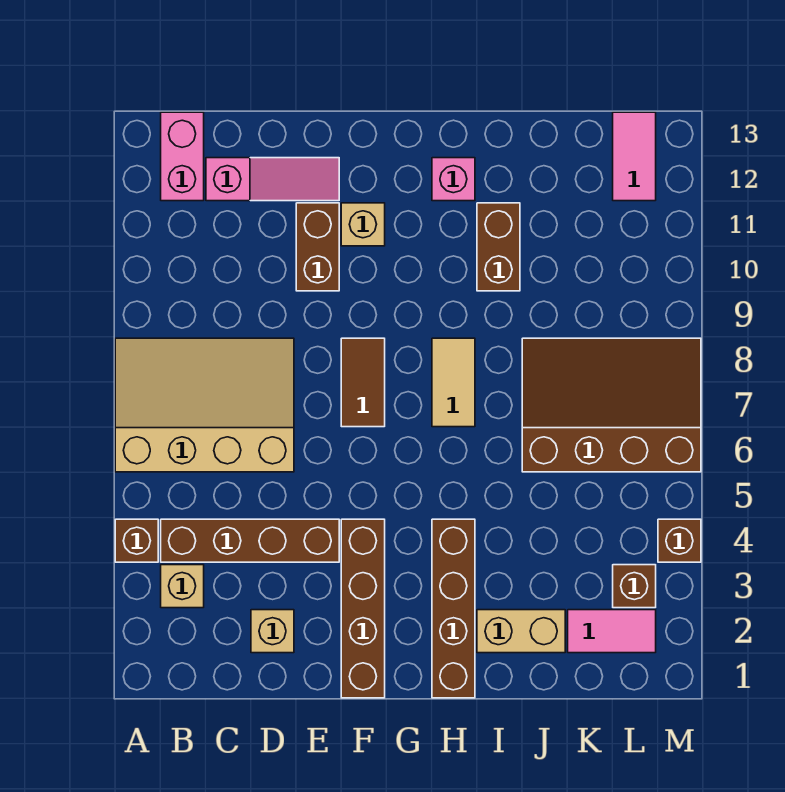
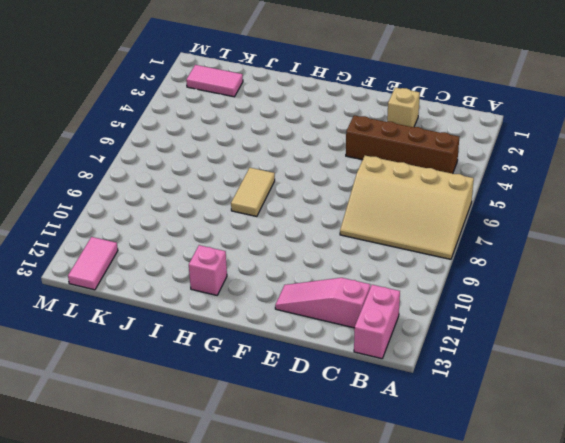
none -> brown brick A4 level 1
none -> tan brick B3 level 1
none -> brown brick E10:E11 level 1

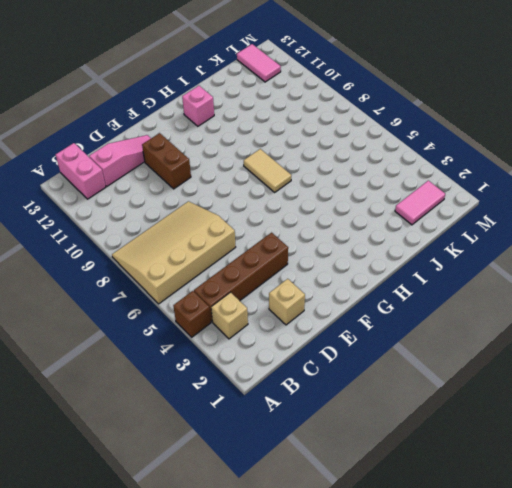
none -> brown brick F1:F4 level 1
none -> brown tile F7:F8 level 1
none -> tan brick F11 level 1

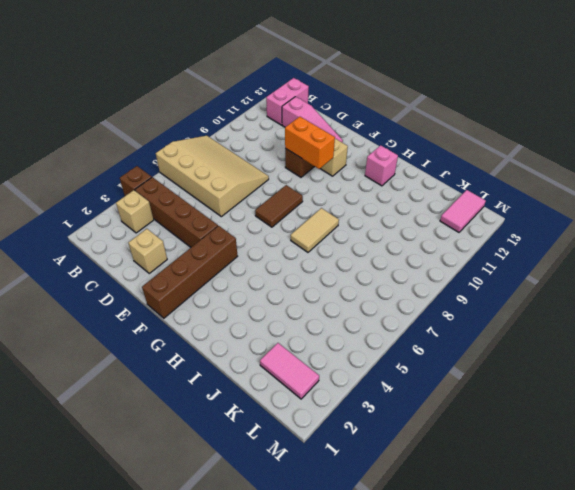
orange brick E10:F10 level 2 -> none
none -> brown brick H1:H4 level 1
none -> tan brick I2:J2 level 1
none -> brown brick I10:I11 level 1

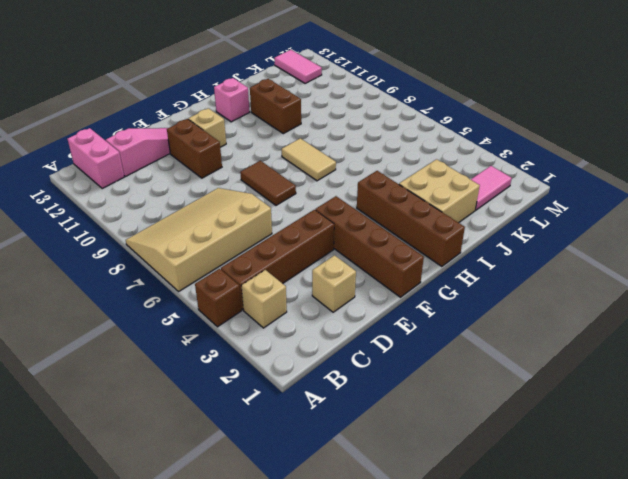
tan brick I2:J3 level 1 -> tan brick I2:J2 level 1
none -> brown slope J6:M8 level 1 top 6
none -> brown brick L3 level 1
none -> brown brick M4 level 1

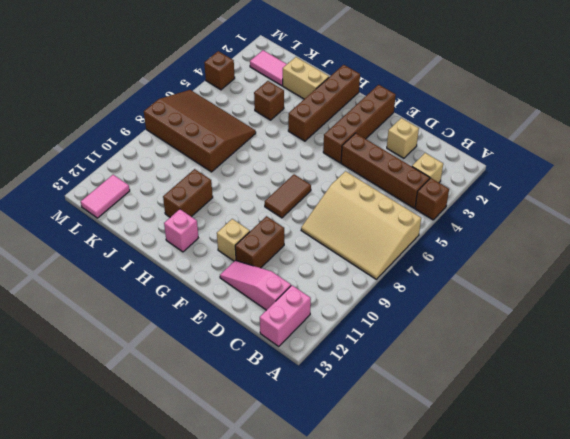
brown brick J4 level 1 -> brown brick L3 level 1
brown slope J6:M8 level 1 top 8 -> brown slope J6:M8 level 1 top 6
none -> tan tile H7:H8 level 1

